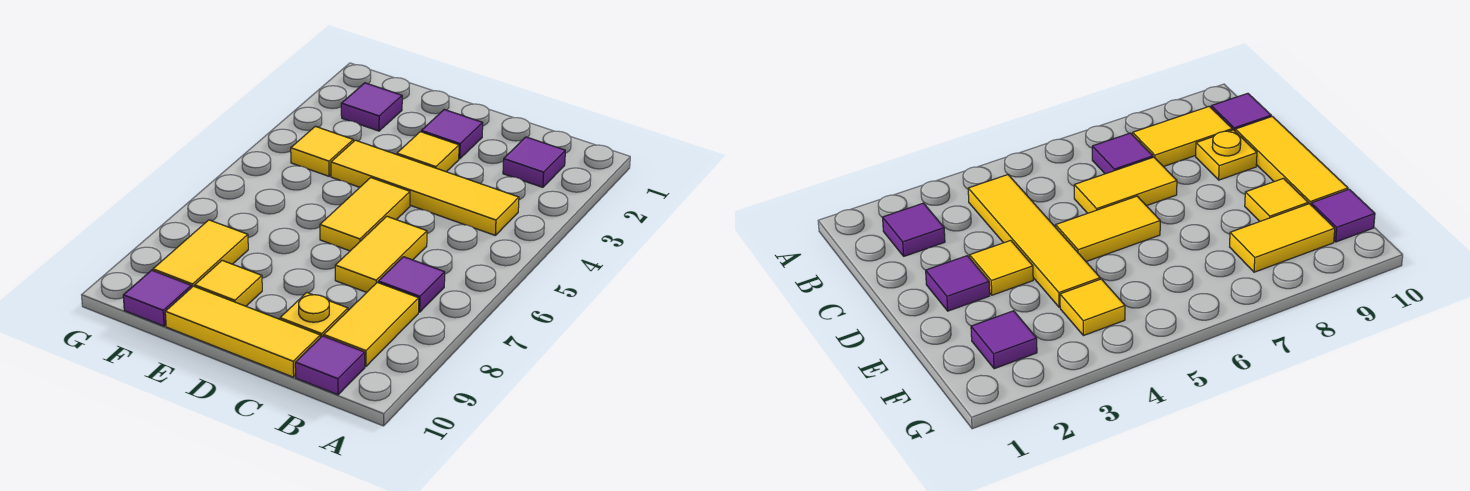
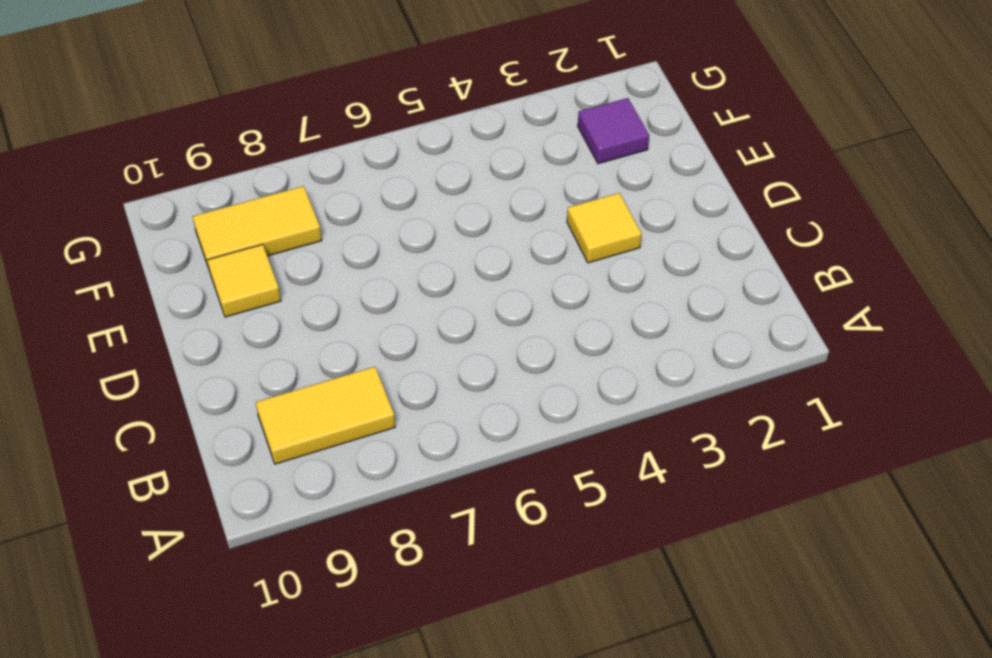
none -> purple tile B2 level 1
none -> yellow tile B4:E4 level 1
none -> purple tile B7 level 1

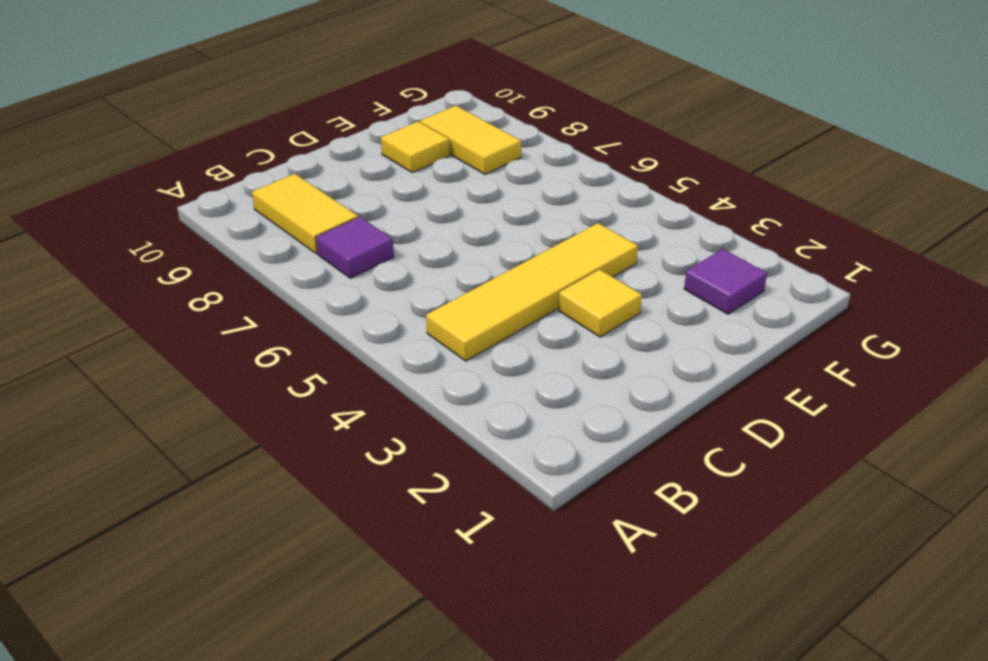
none -> purple tile B2 level 1
none -> purple tile B10 level 1
none -> yellow tile C6:C7 level 1

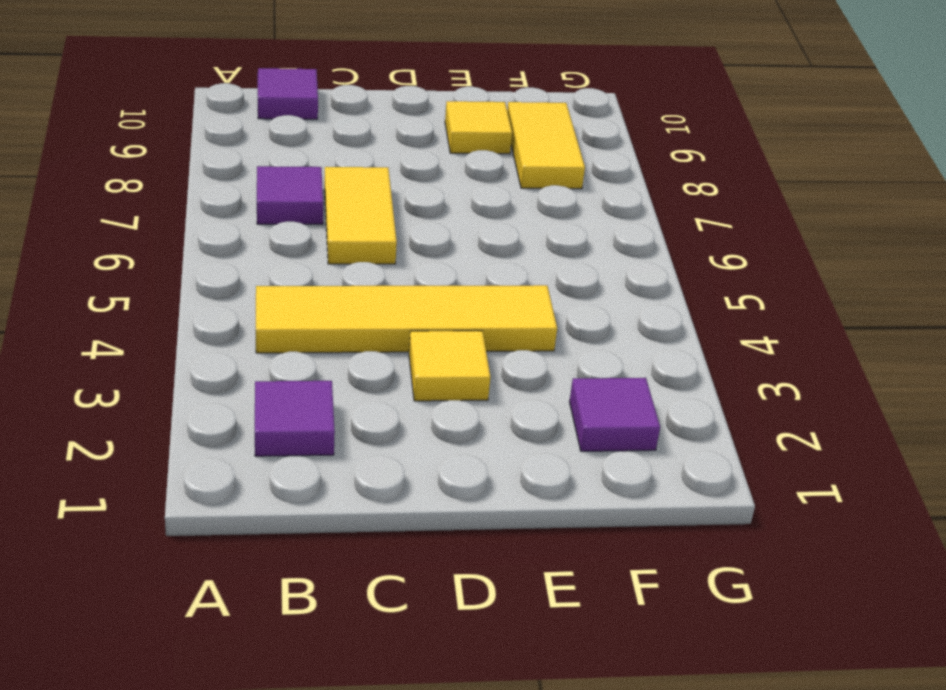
none -> yellow tile B8:B9 level 1
none -> yellow plate C9 level 1
none -> yellow tile C10:E10 level 1

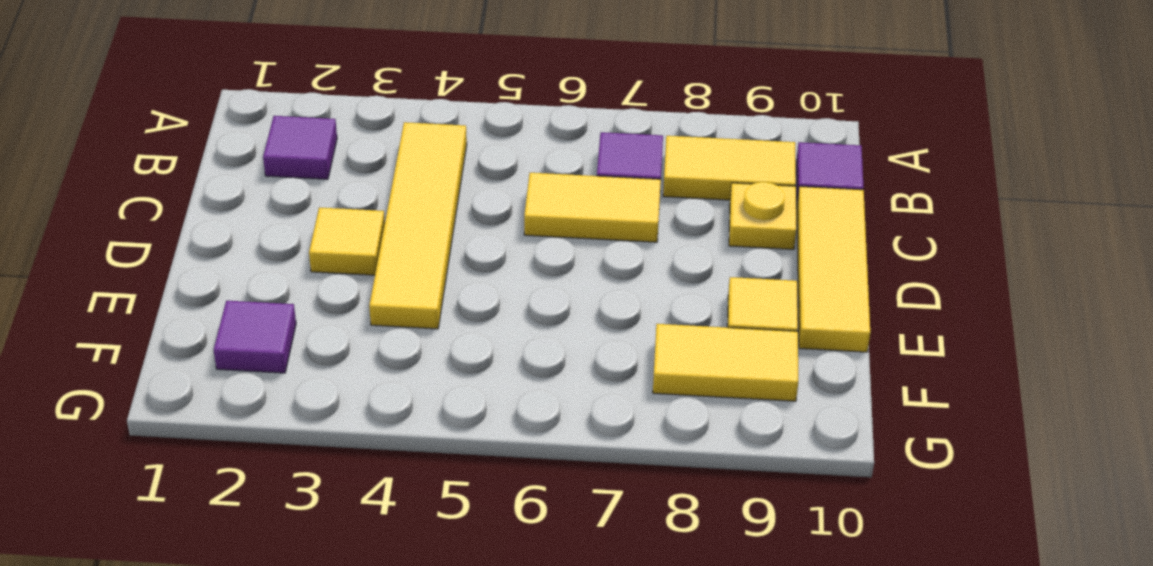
none -> purple tile D2 level 1
none -> yellow tile D5:D6 level 1
none -> yellow tile F4 level 1

